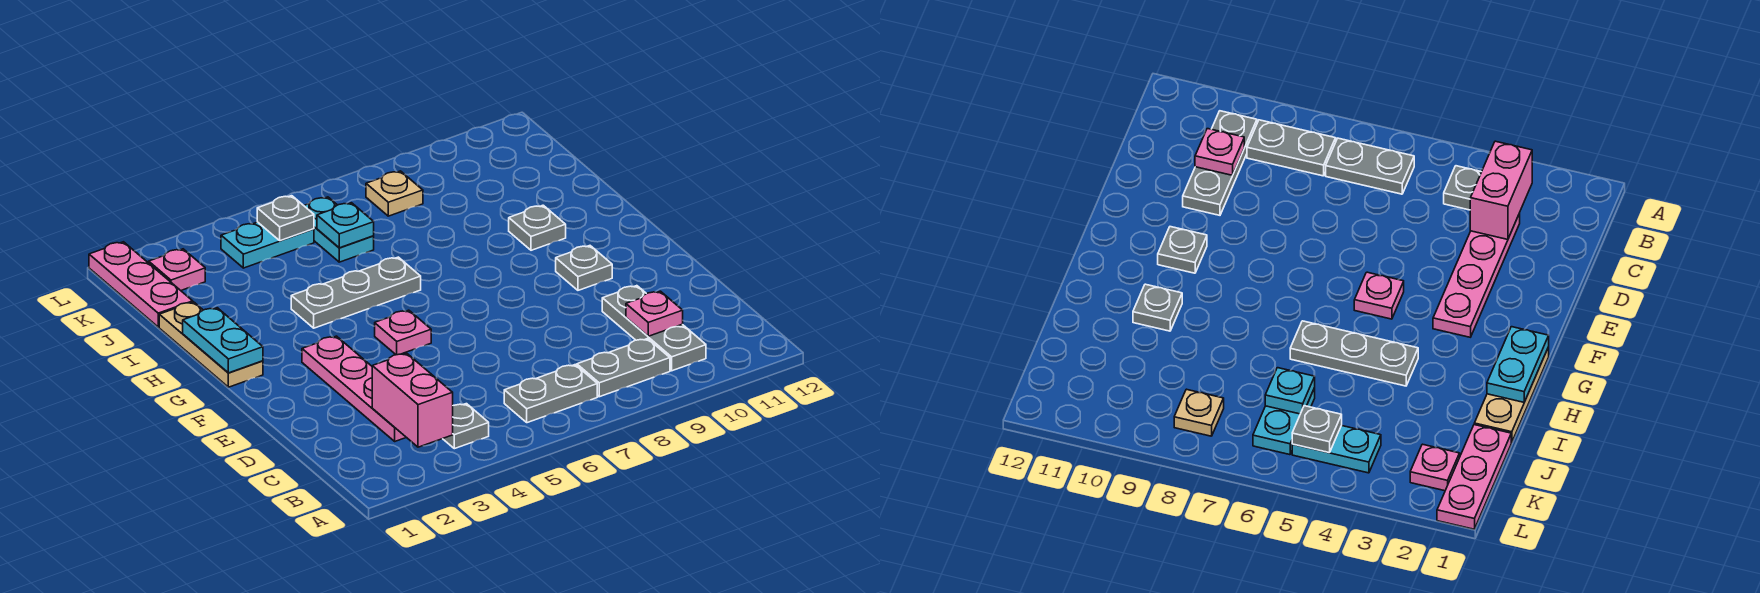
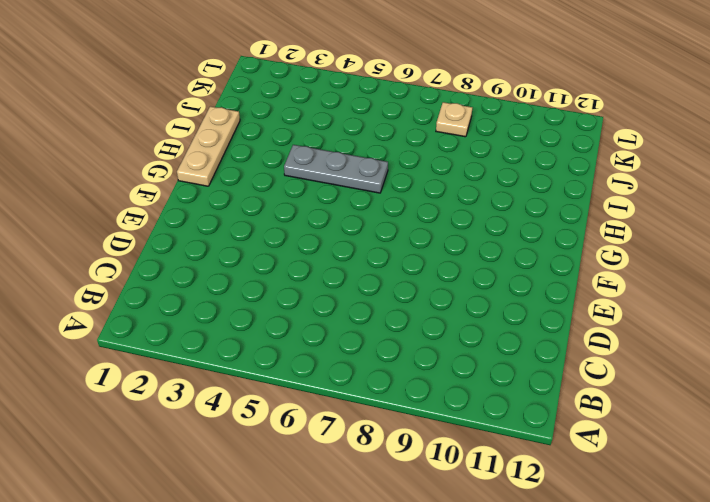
none -> grey plate B4 level 1
none -> grey plate B6:B7 level 1
none -> grey plate B8:B9 level 1

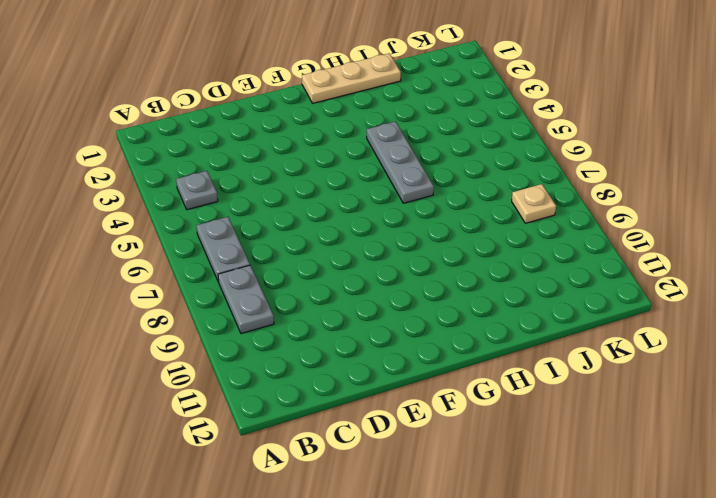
none -> grey plate B10:D10 level 1
none -> pink plate C3:F3 level 1
none -> pink plate F5 level 1

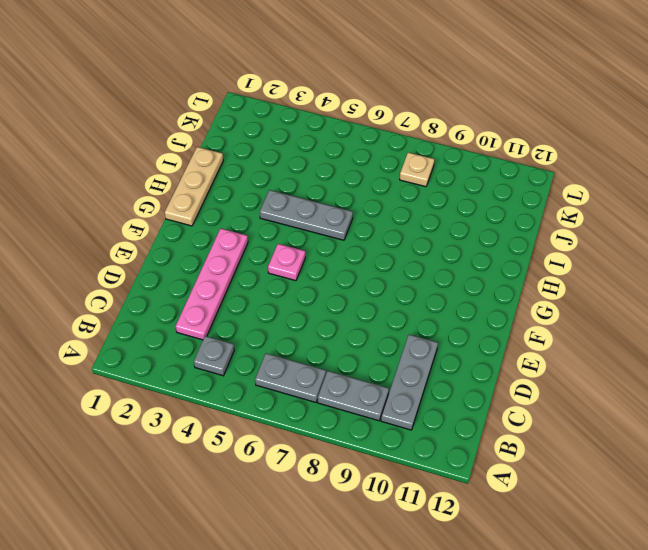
none -> grey plate F10 level 1
none -> grey plate H10 level 1
none -> pink plate J1:L1 level 1

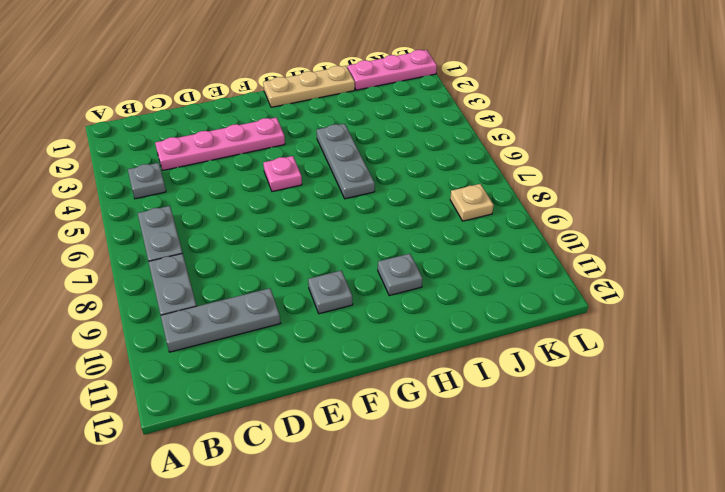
none -> cyan plate J6:K6 level 1
none -> pink plate K2 level 1
none -> cyan plate K4:K5 level 1

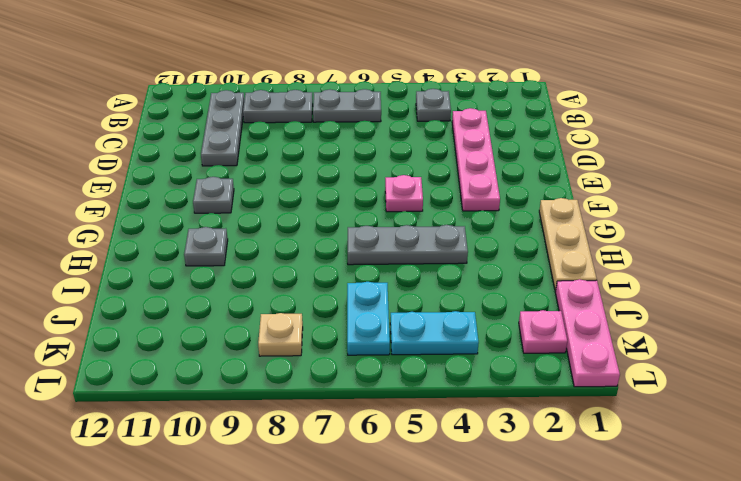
none -> pink brick B3:C3 level 2
none -> pink plate C10 level 2
none -> cyan plate G1:H1 level 2

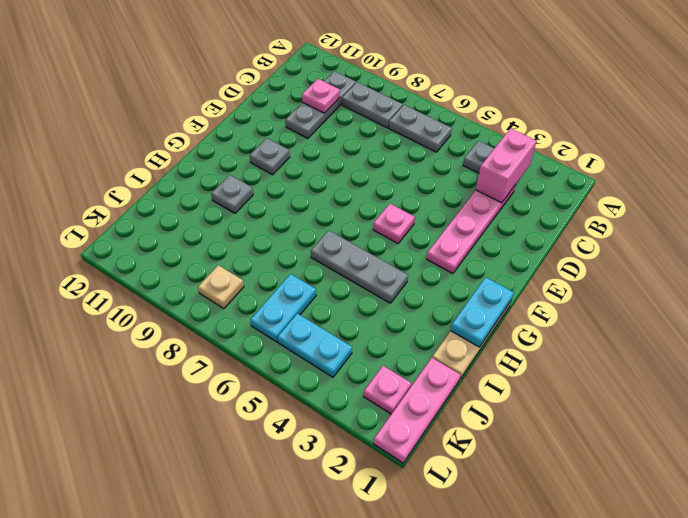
none -> cyan plate J6 level 2
none -> grey plate K5 level 2

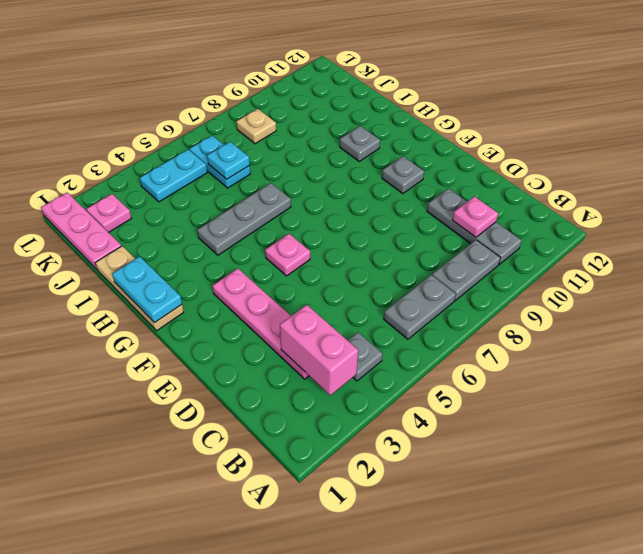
none -> grey plate K5 level 2

